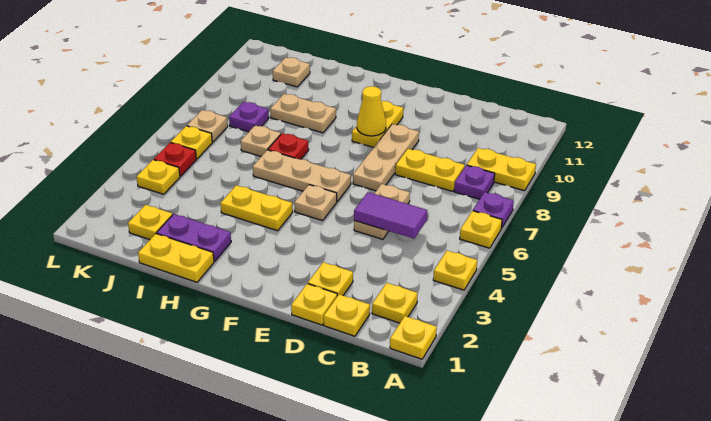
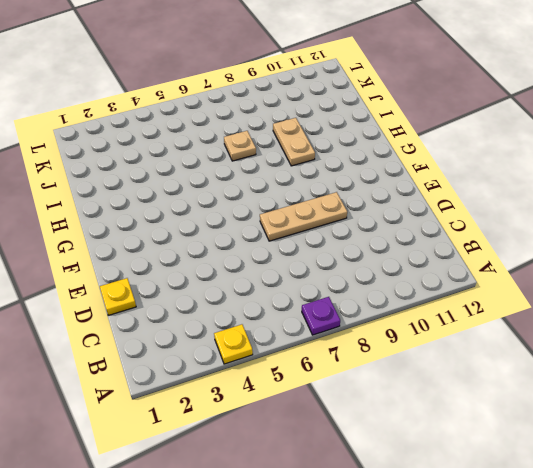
none -> yellow plate A1 level 1
none -> yellow plate A6 level 1
none -> yellow plate A9:B9 level 1
none -> yellow plate B2 level 1

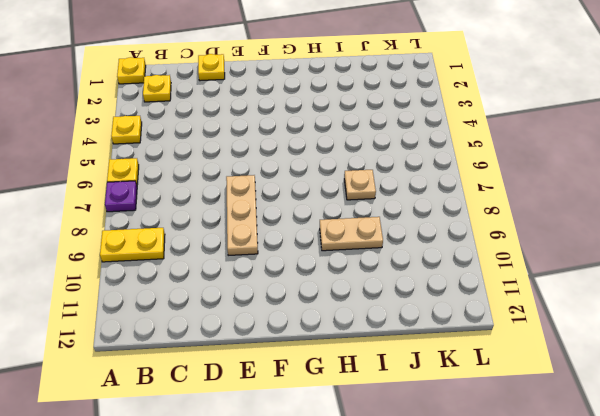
none -> purple plate B8 level 1
none -> yellow plate C1 level 1
none -> yellow plate C8:D8 level 1
none -> yellow plate D2 level 1

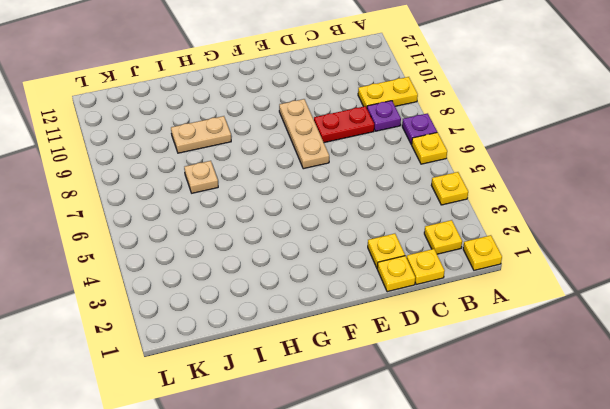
red plate C8:D8 level 1 -> yellow plate C8:D8 level 1
none -> tan plate D5:D6 level 1
none -> tan plate F5 level 1
none -> tan plate F6:H6 level 1
none -> yellow plate F9:F10 level 1

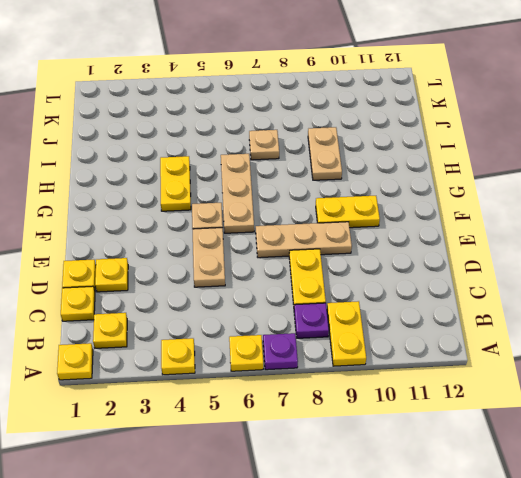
tan plate D5:E5 level 1 -> tan plate D5:D6 level 1
none -> yellow plate H1:I1 level 1
none -> purple plate H2:I2 level 1
none -> red plate H7 level 1
none -> yellow plate J2 level 1

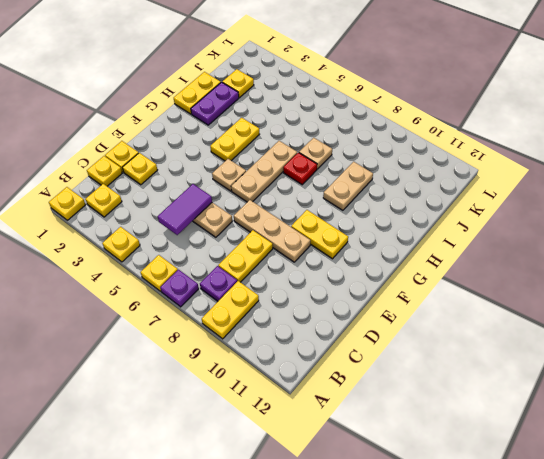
none -> purple plate J8 level 1
none -> tan plate J11 level 1
none -> yellow plate K4 level 1
none -> red plate K5 level 1

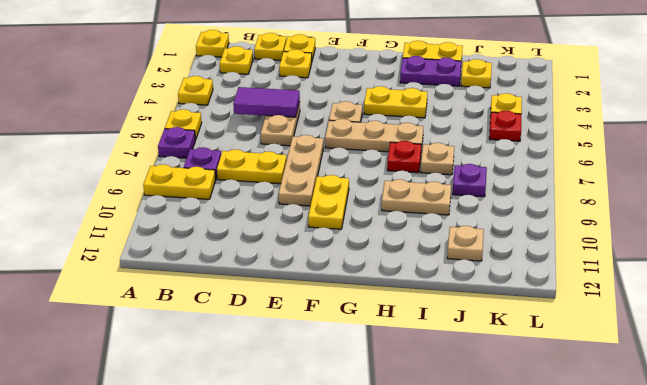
none -> yellow plate K6 level 1
none -> tan plate K7 level 1
none -> yellow cone F9 level 2

